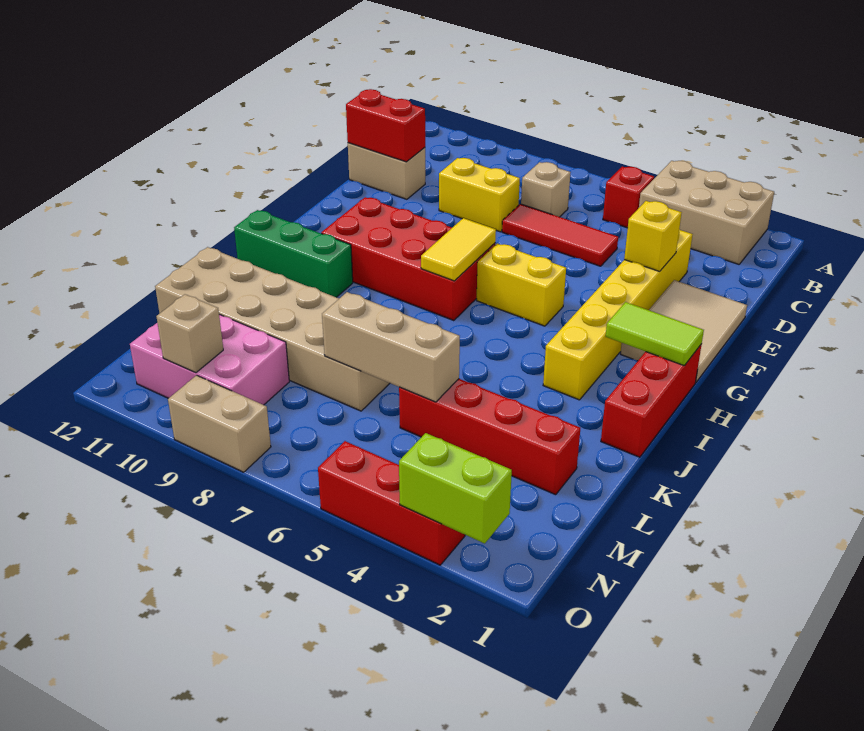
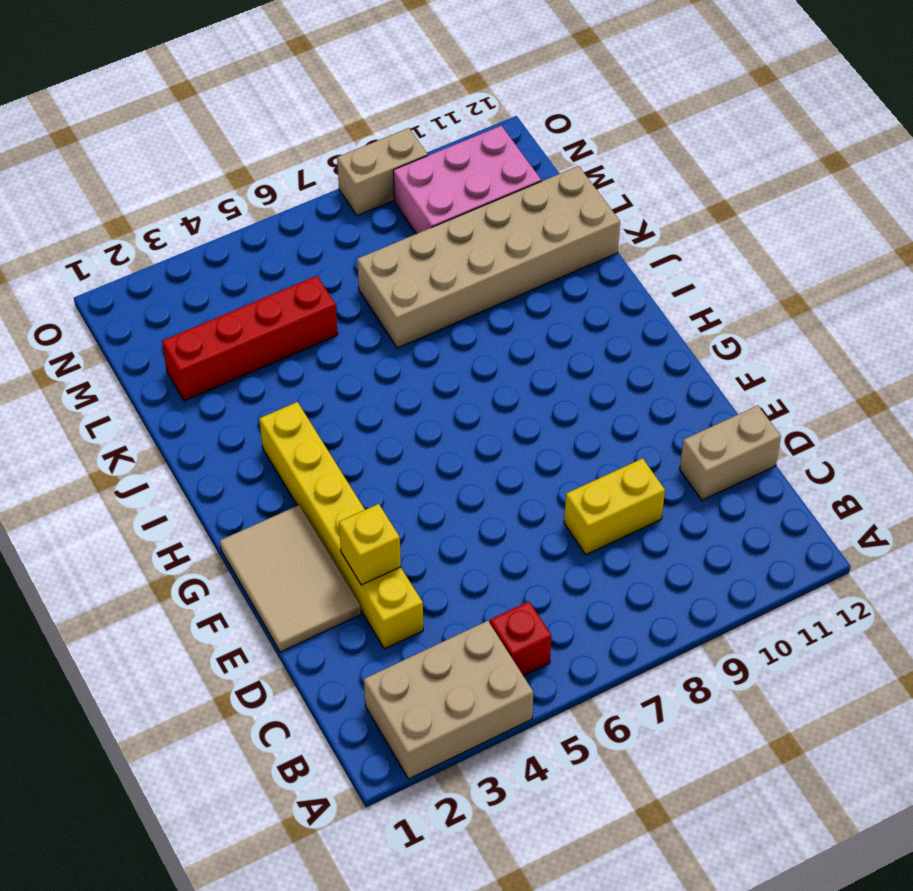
none -> tan brick C7 level 1
none -> red tile D5:D7 level 1
none -> yellow brick G5:G6 level 1

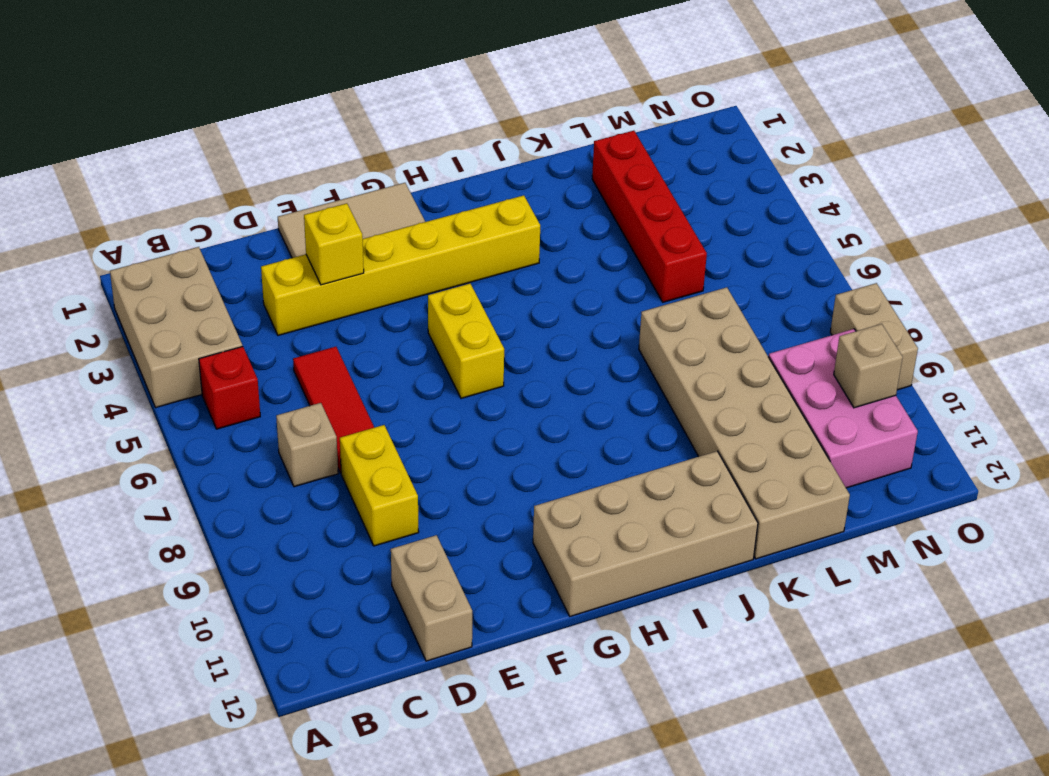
tan brick G11:J12 level 1 -> green brick I10:I12 level 1
none -> red brick G7:H10 level 1
none -> red brick H1:J1 level 1
none -> red brick O3:O5 level 1

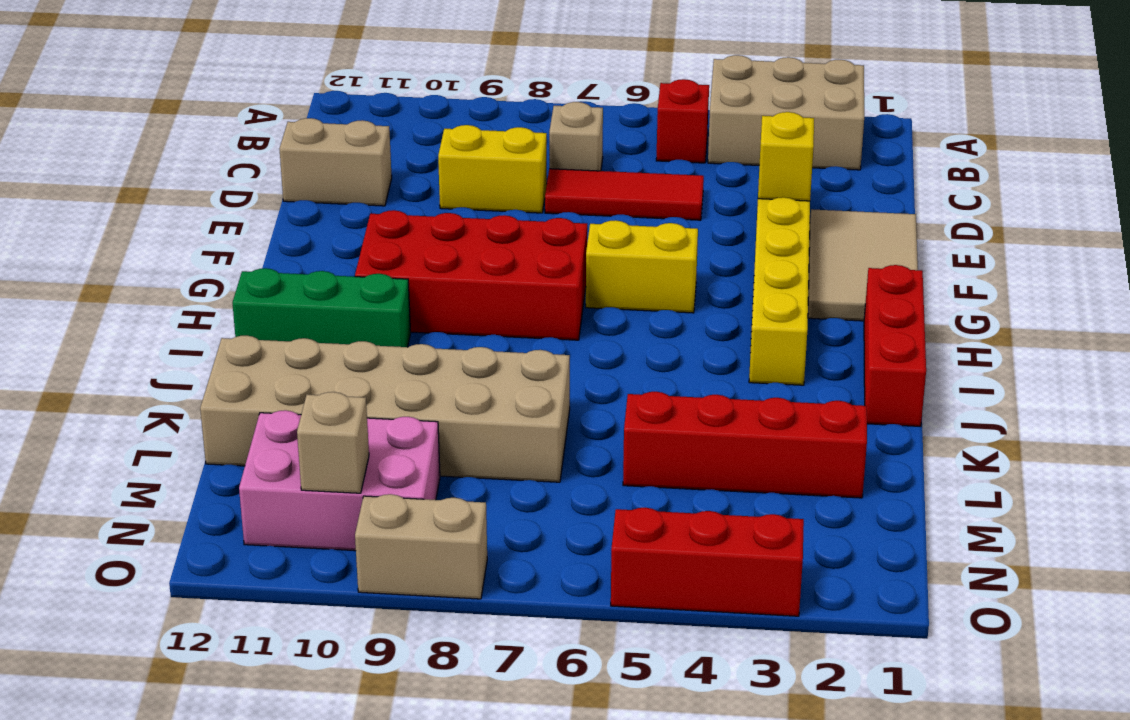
none -> red brick D11:D12 level 2
none -> yellow tile G7:H7 level 2
none -> lime tile H1:H2 level 2

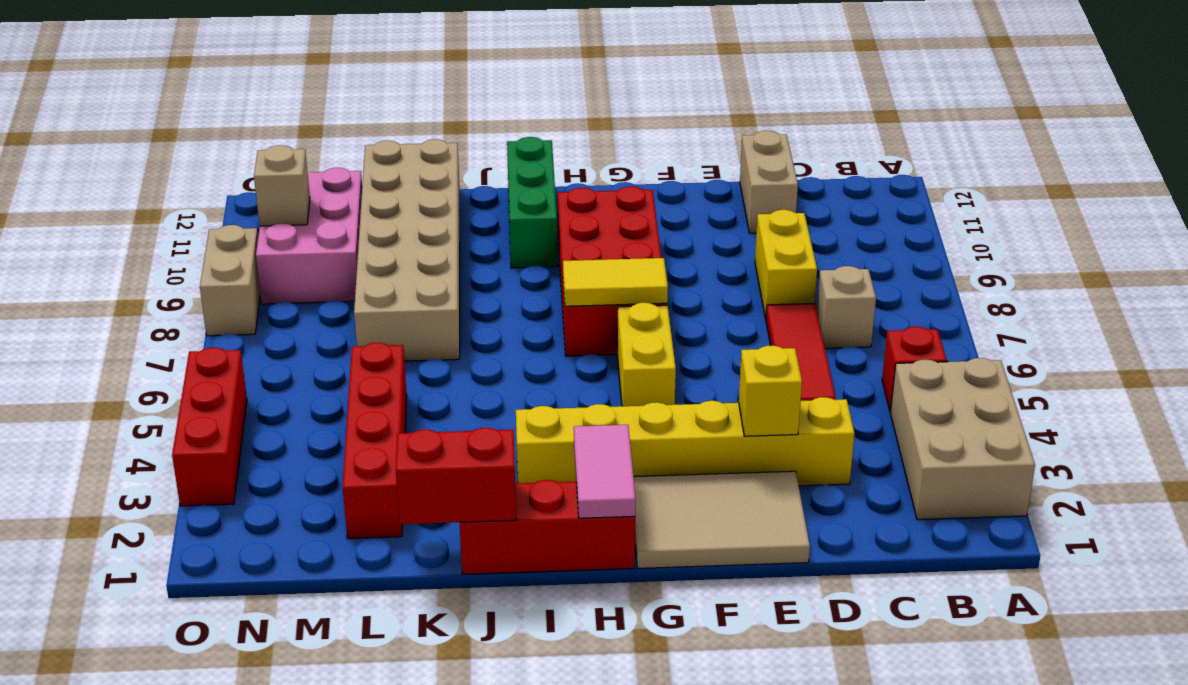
pink tile H1:H2 level 2 -> lime tile H1:H2 level 2
red brick J1:K1 level 2 -> red brick D11:D12 level 2
none -> tan brick L5:L7 level 2
none -> lime brick O2:O3 level 2

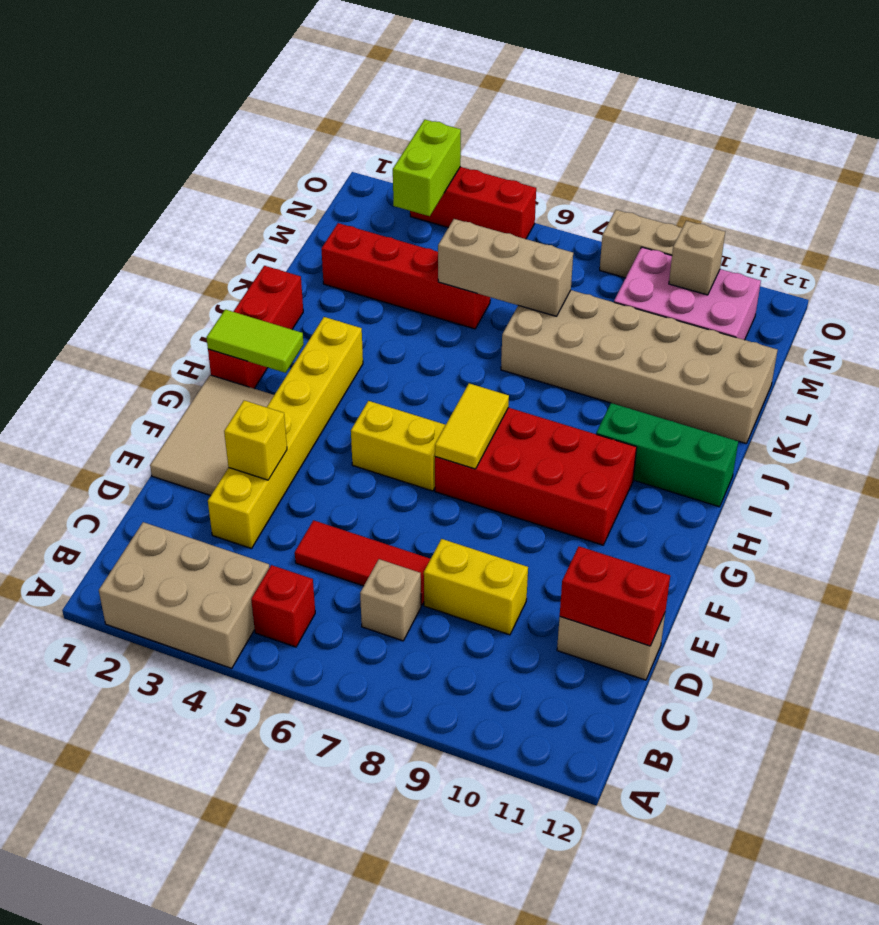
lime brick N3:O3 level 2 -> lime brick O2:O3 level 2

